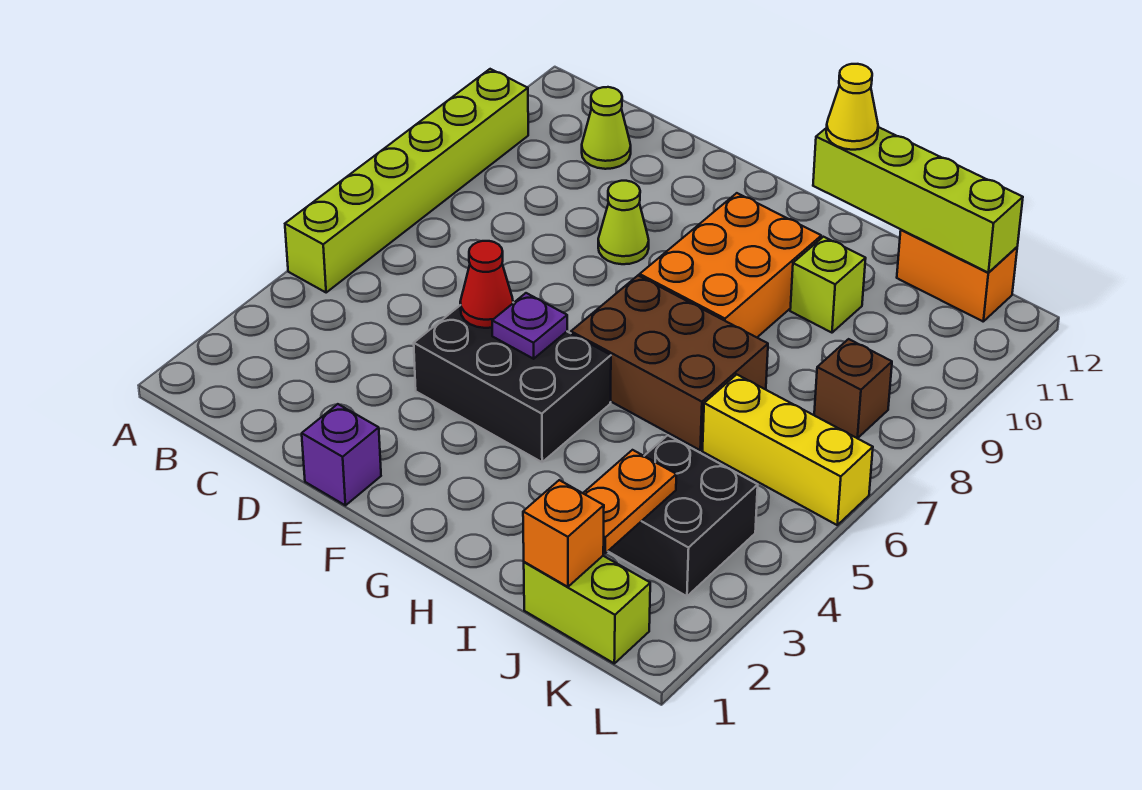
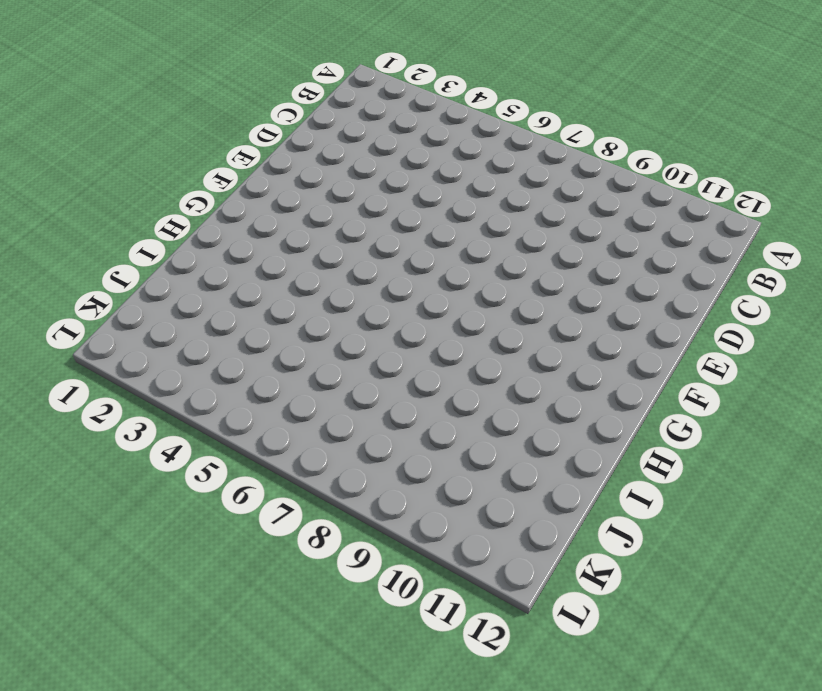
none -> lime brick A5:A10 level 1
none -> lime cone C11 level 1
none -> purple brick E1 level 1

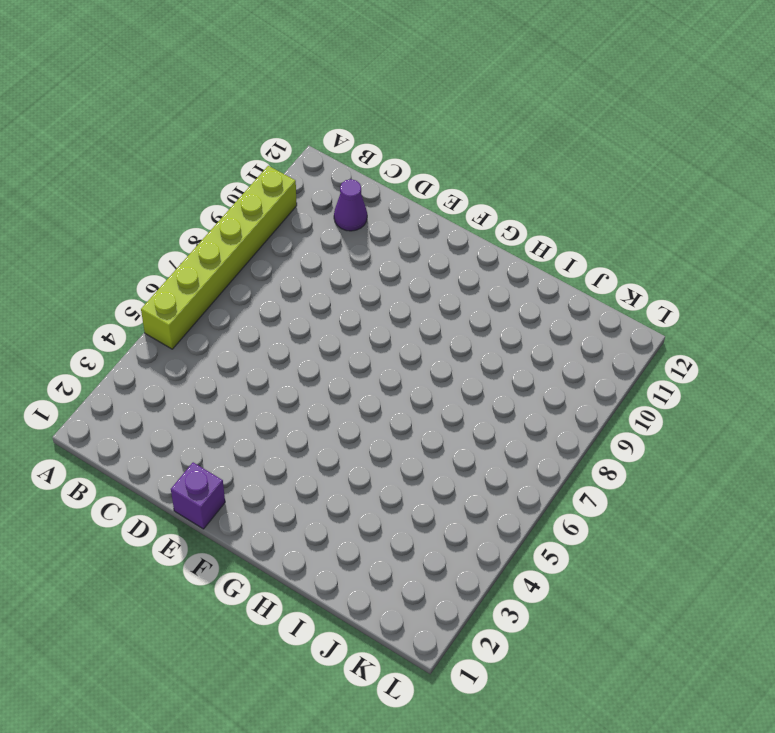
purple cone C11 level 1 -> lime cone C11 level 1
none -> black brick E4:G5 level 1
none -> lime cone E9 level 1
none -> brown brick G6:I7 level 1

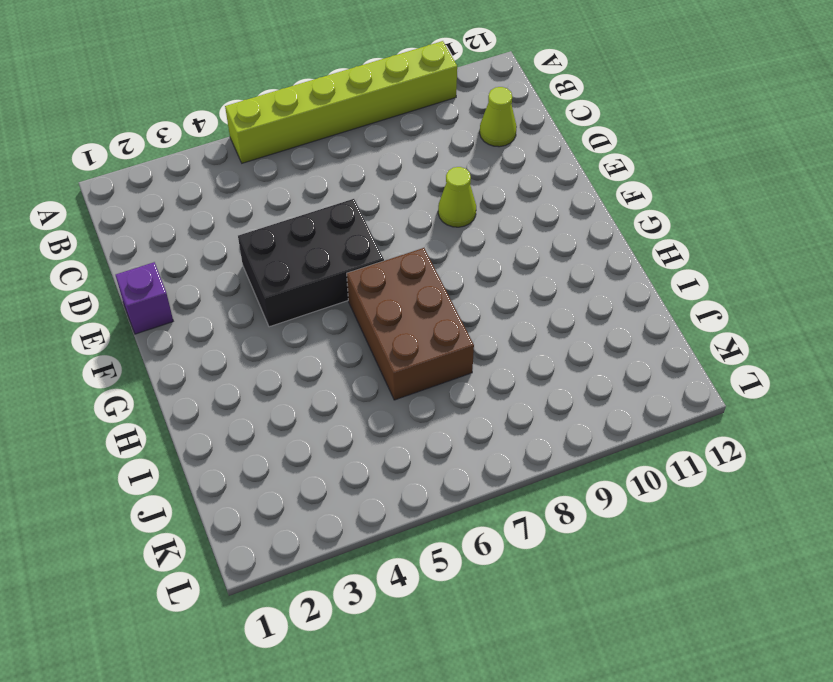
black brick E4:F6 level 1 -> black brick E4:G5 level 1
none -> orange brick G8:H10 level 1
none -> lime brick I10 level 1
none -> lime brick J1:K1 level 1

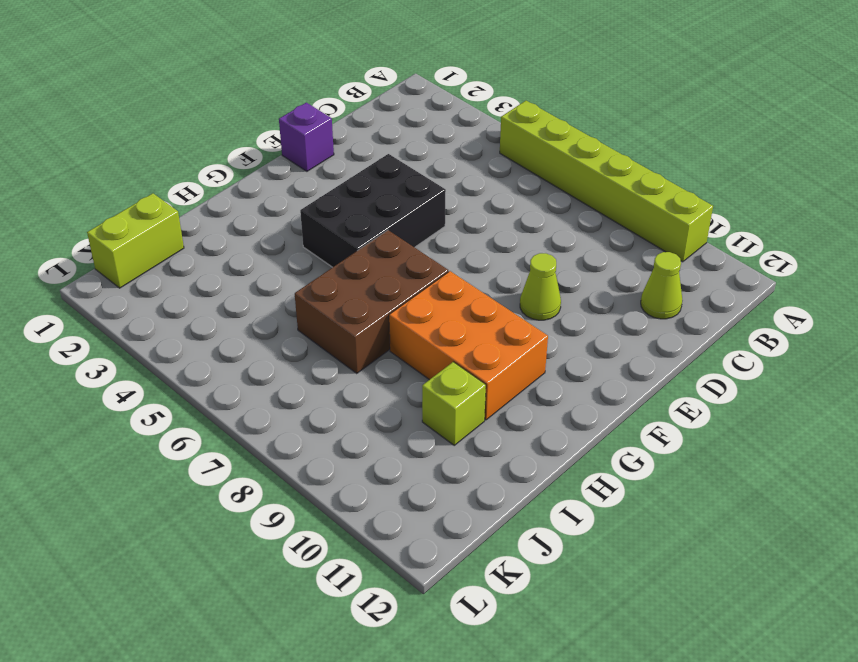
none -> black brick J3:K4 level 1
none -> yellow brick J6:L6 level 1
none -> orange brick J12:K12 level 1

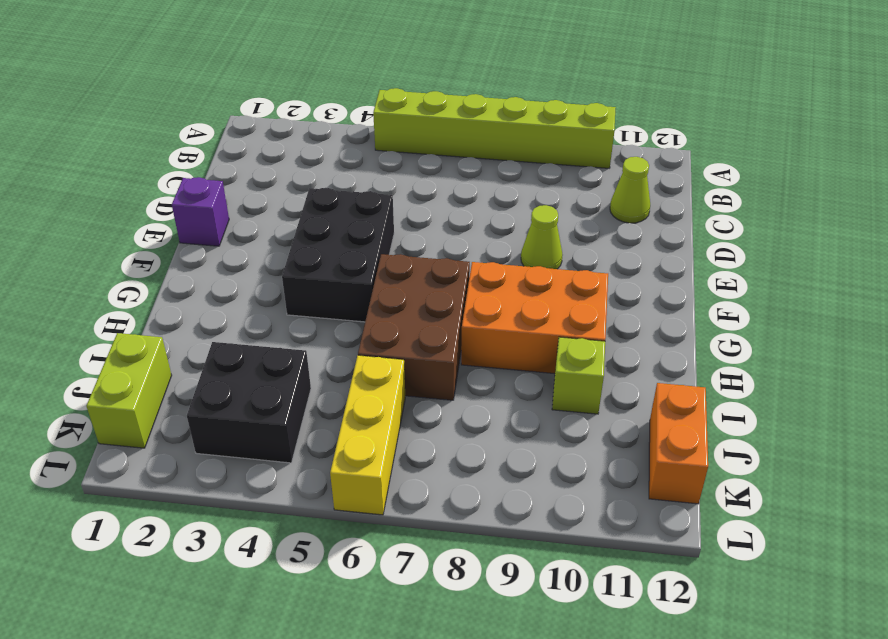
none -> brown brick K8 level 1
none -> red cone E5 level 2
none -> purple plate F5 level 2

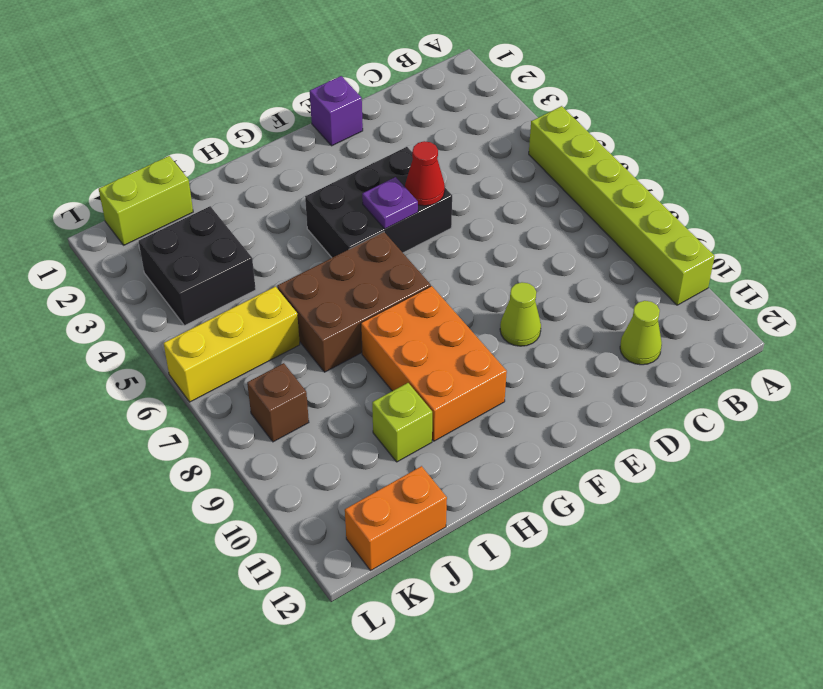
none -> lime brick H12:K12 level 2
none -> orange brick J1 level 2
none -> orange plate J2:J3 level 2

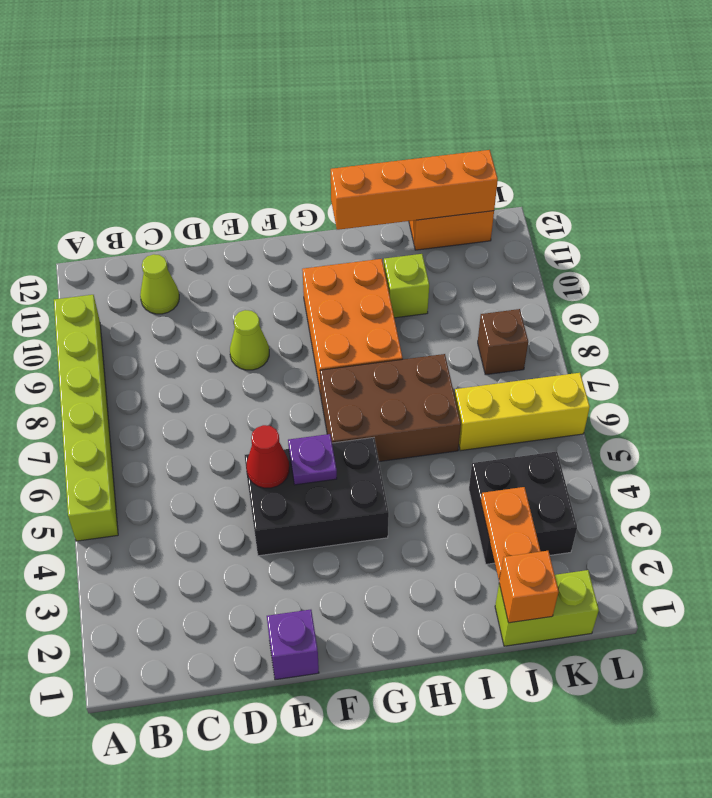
orange brick H12:K12 level 2 -> lime brick H12:K12 level 2
none -> yellow cone H12 level 3

